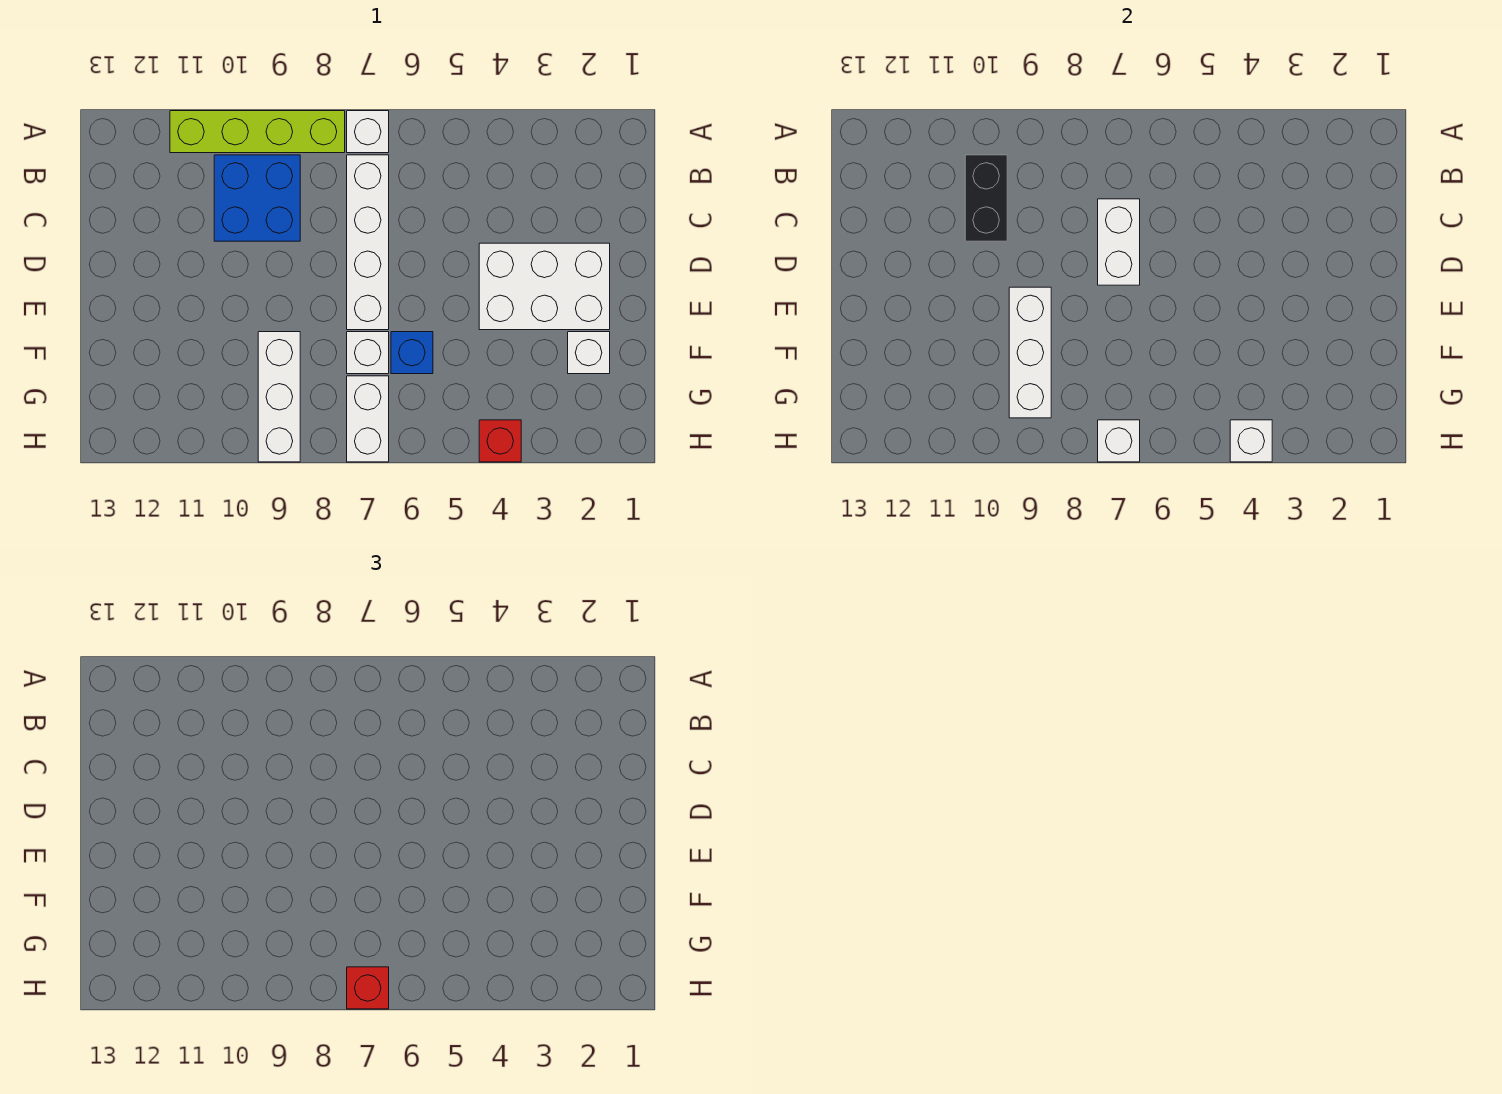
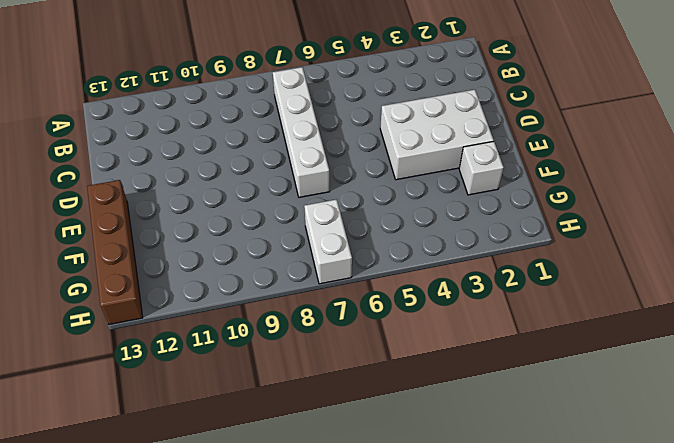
brown brick E13:H13 level 1 -> none
none -> white brick A7 level 1
none -> lime brick A8:A11 level 1
none -> blue brick B9:C10 level 1

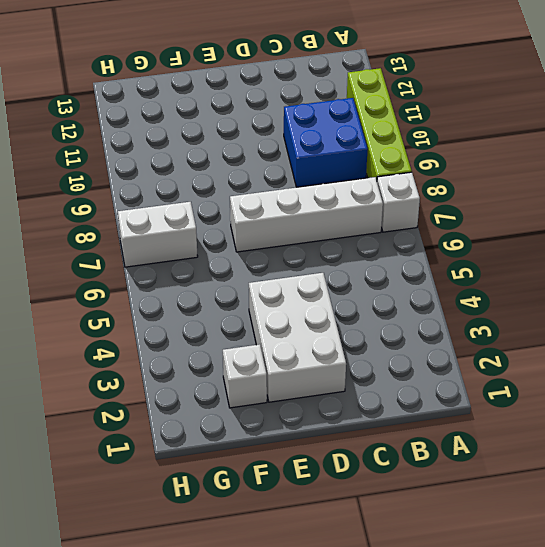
none -> blue brick F6 level 1
none -> white brick F7 level 1
none -> white brick F9:H9 level 1

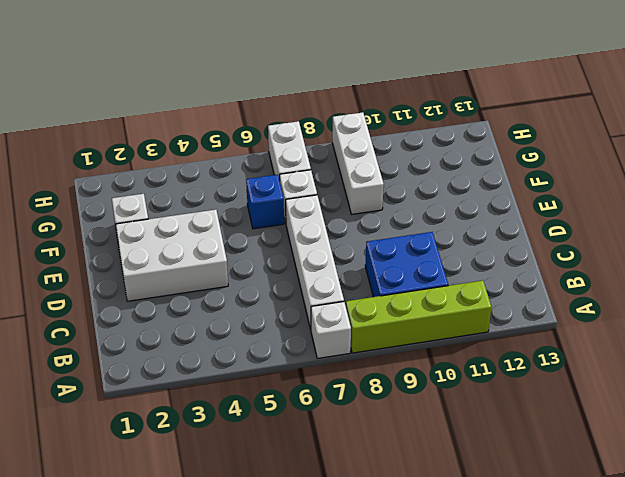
none -> red brick H4 level 1
none -> black brick B10:C10 level 2
none -> white brick C7:D7 level 2

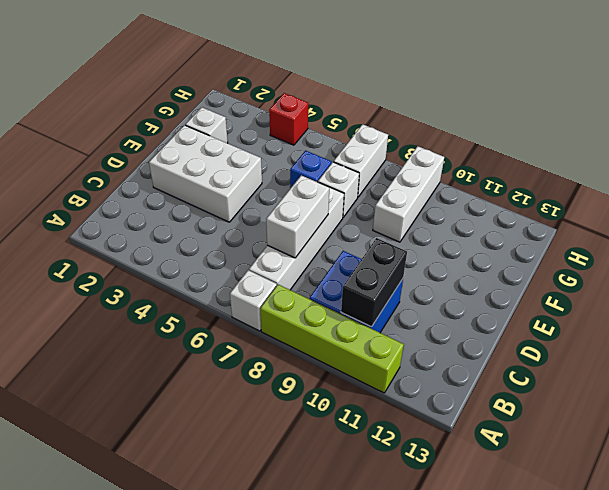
none -> white brick E9:G9 level 2
none -> white brick H4 level 2
none -> white brick H7 level 2

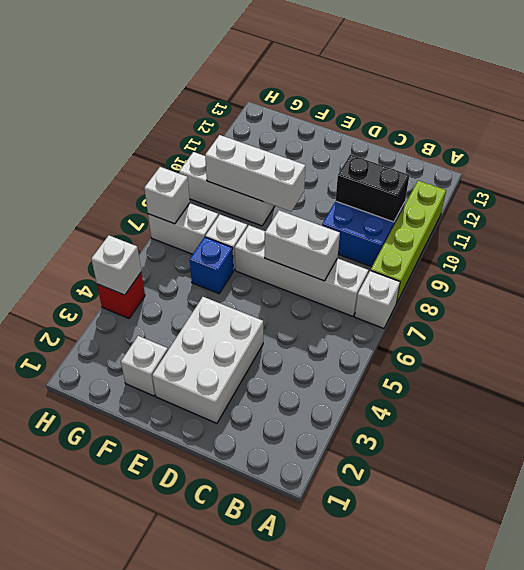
none -> red brick H7 level 3

